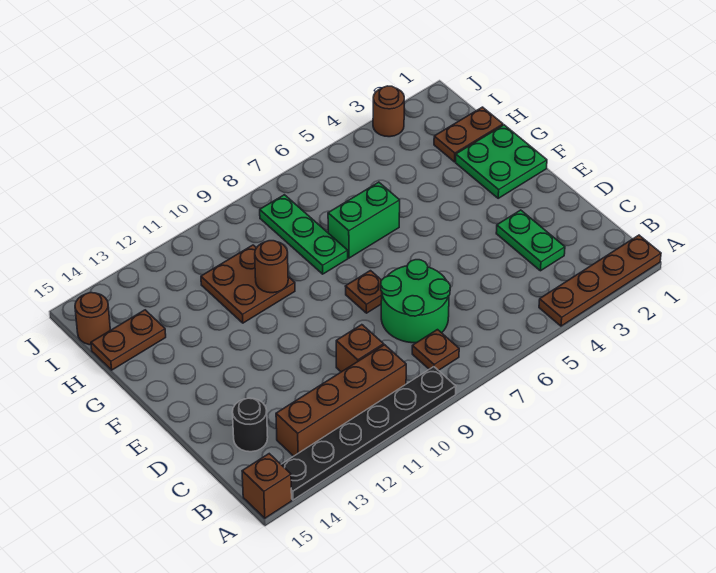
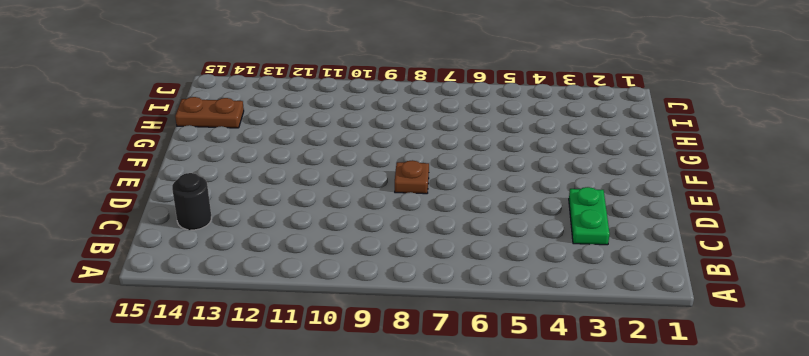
none -> brown plate A1:A4 level 1
none -> black plate A9:A14 level 1
none -> brown brick A15 level 1

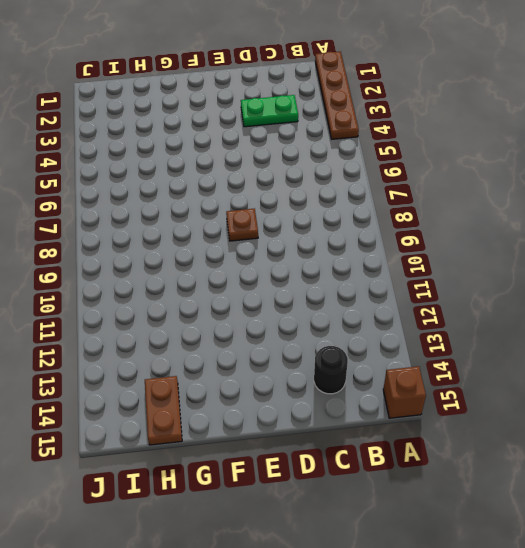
none -> black plate A9:A14 level 1
none -> brown plate B8 level 1
none -> brown brick B10:B13 level 1

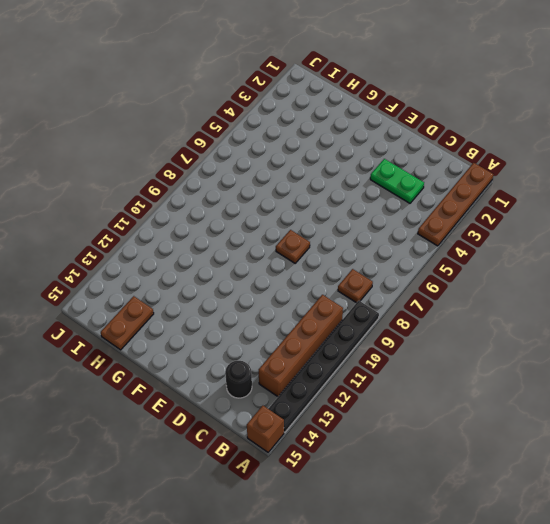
none -> green round brick C7:D8 level 1
none -> brown brick C10 level 1
none -> green plate F1:G2 level 1

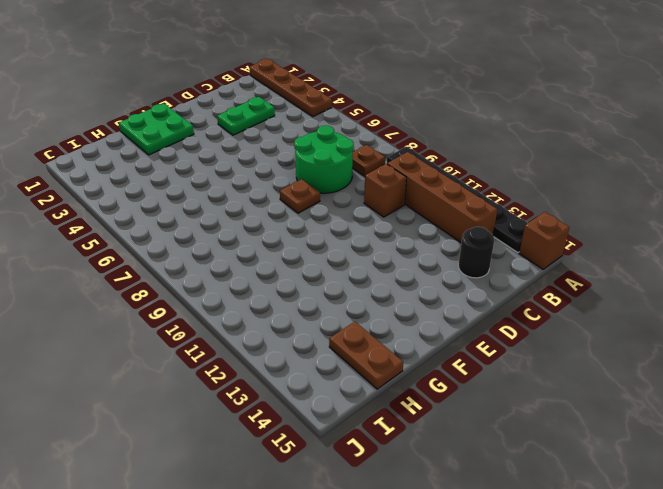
none -> green brick G6:G7 level 1
none -> green plate G8:I8 level 1
none -> brown plate G10:H11 level 1

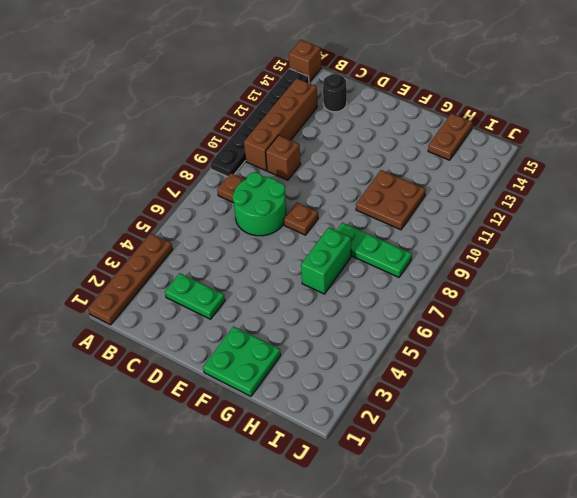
none -> brown plate H1:H2 level 1
none -> brown round brick I15 level 1
none -> brown round brick J3 level 1

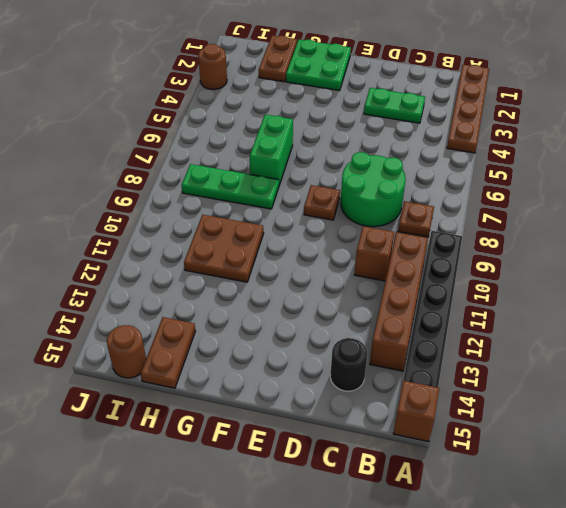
none -> brown round brick G10 level 2

